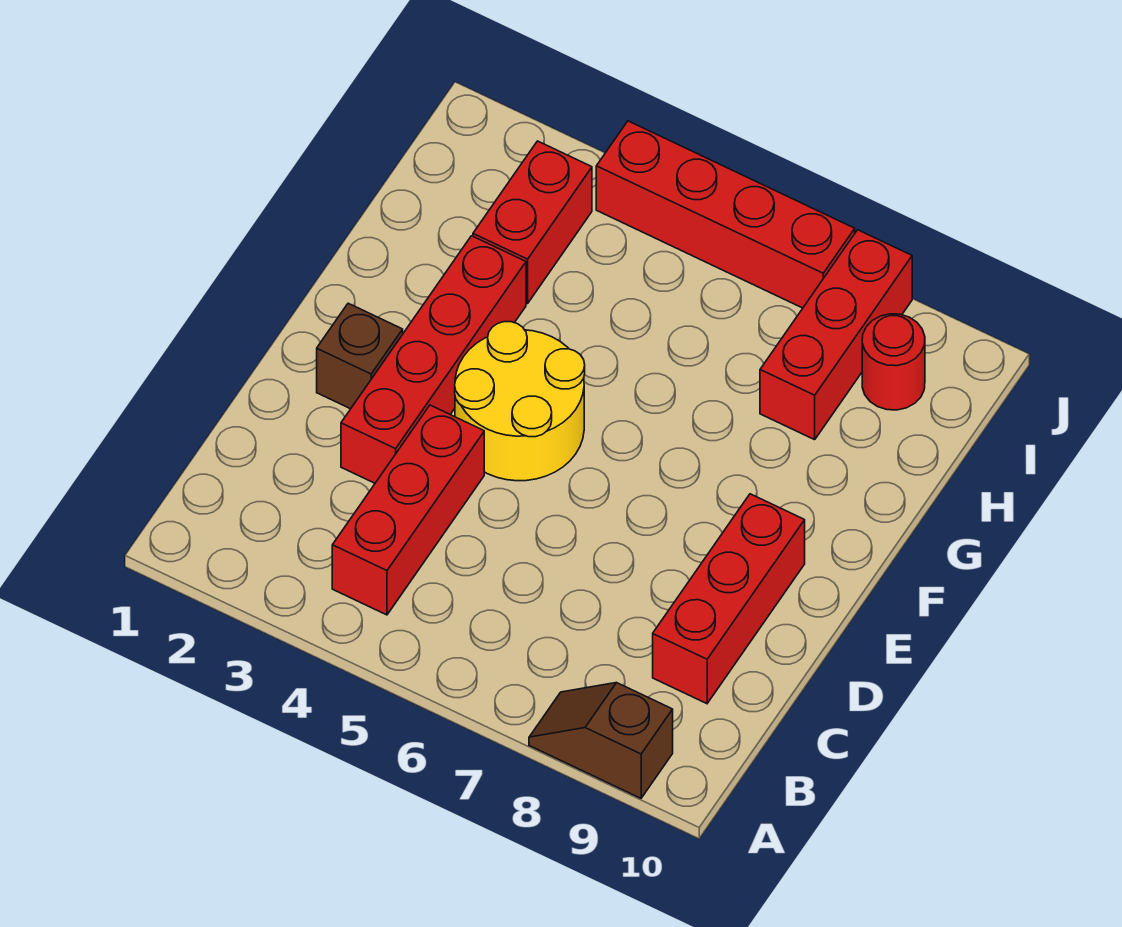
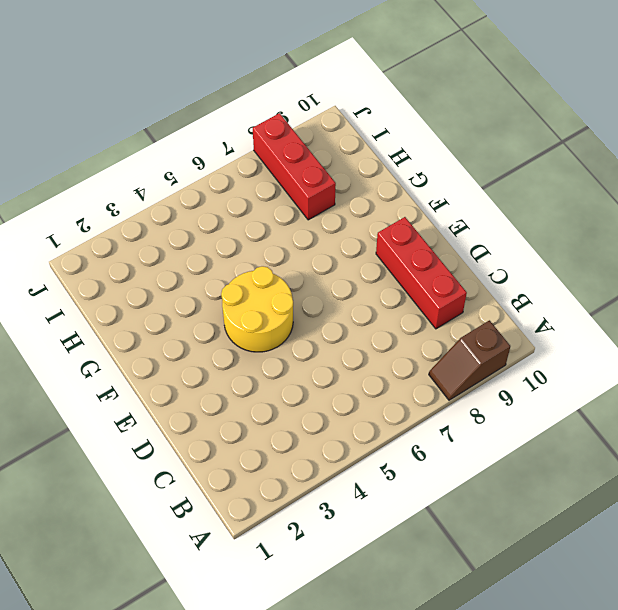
none -> red brick B4:D4 level 1
none -> red brick D3:G3 level 1

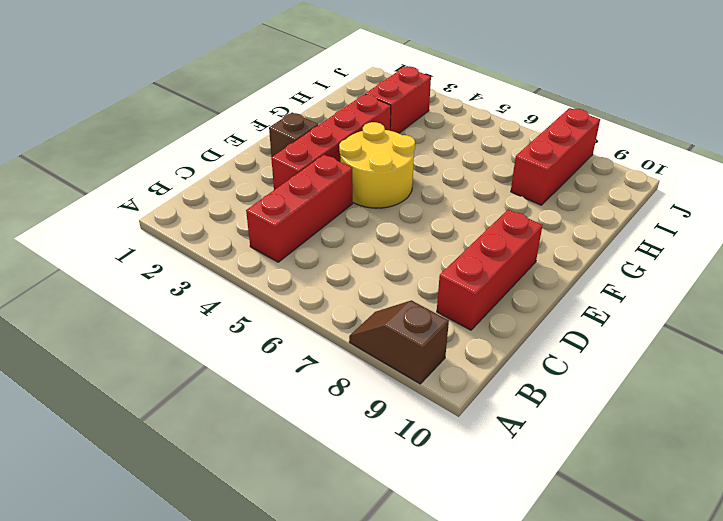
none -> red round brick I9 level 1
none -> red brick J4:J7 level 1

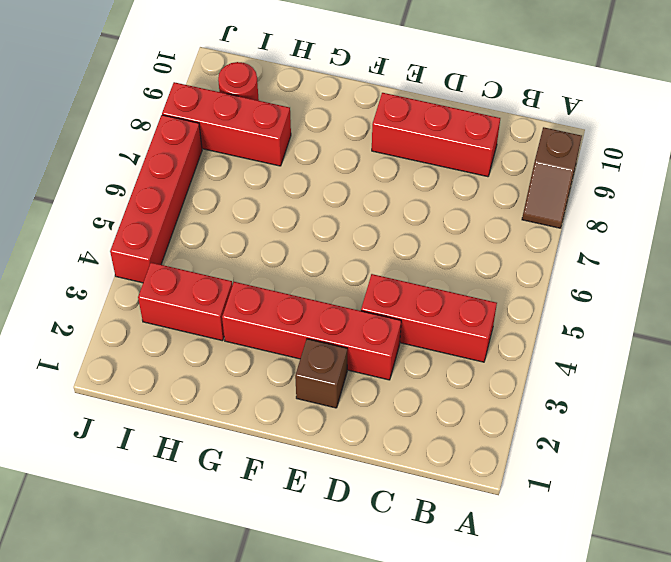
none -> yellow round brick E4:F5 level 1

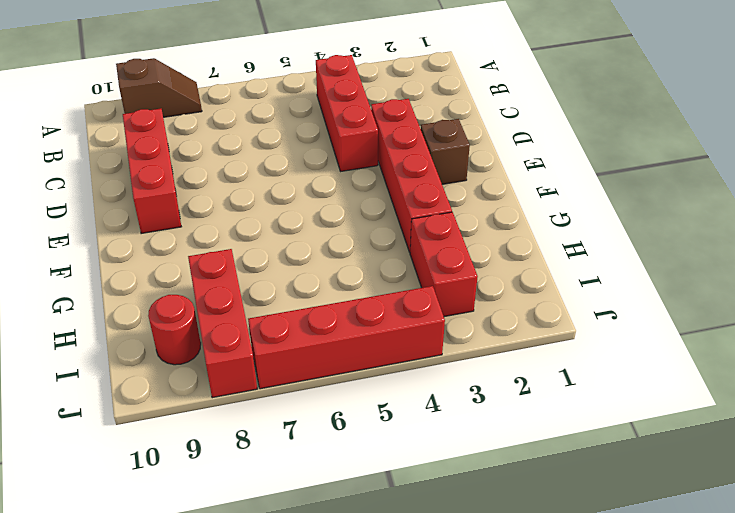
none -> yellow round brick E4:F5 level 1

